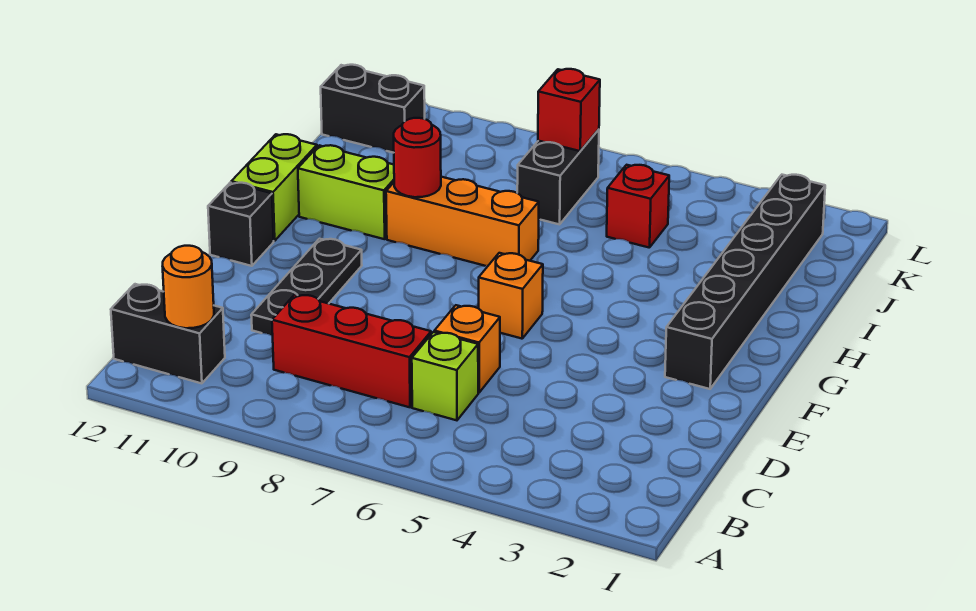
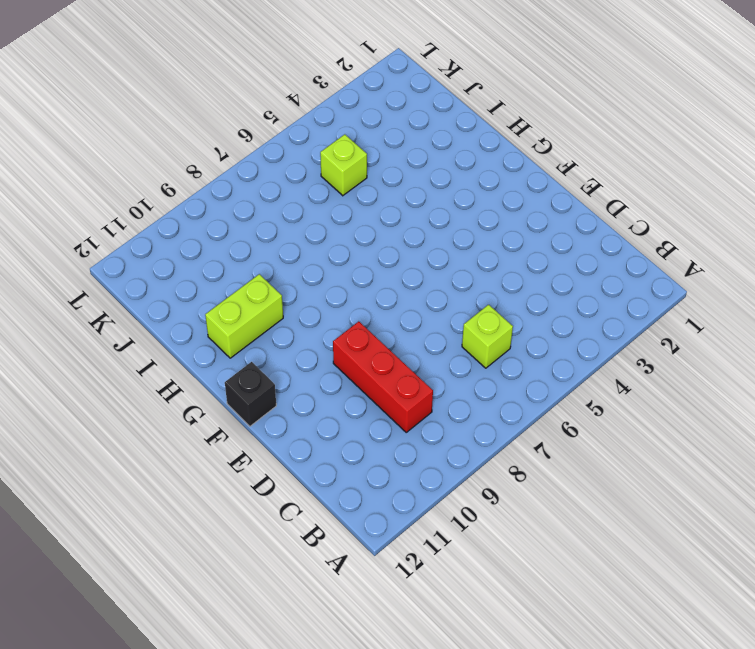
red brick C9:E9 level 1 -> red brick C7:C9 level 1
lime brick J5 level 1 -> red brick J5 level 1
none -> black brick B11:B12 level 1
none -> orange brick D6 level 1
none -> black plate D10:F10 level 1

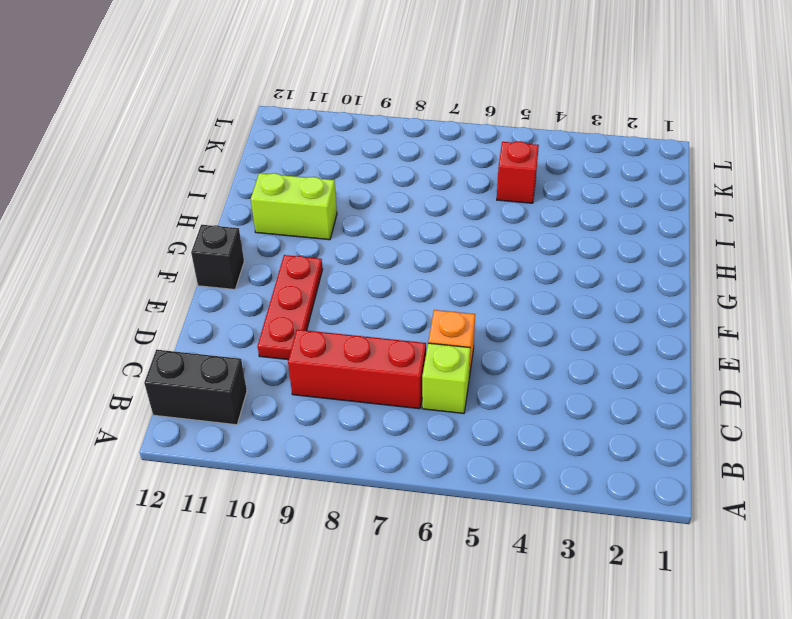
red plate D10:F10 level 1 -> black plate D10:F10 level 1
none -> black brick F2:K2 level 1
none -> orange brick F6 level 1
none -> lime brick G12:H12 level 1

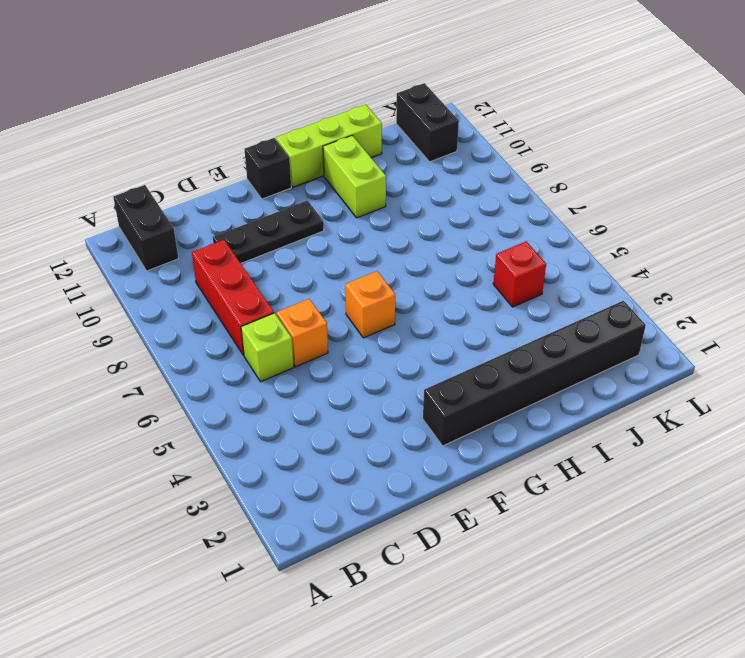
lime brick G12:I12 level 1 -> lime brick G12:H12 level 1
none -> orange brick H7:H9 level 1
none -> black brick J7:K7 level 1
none -> orange round brick B11 level 2

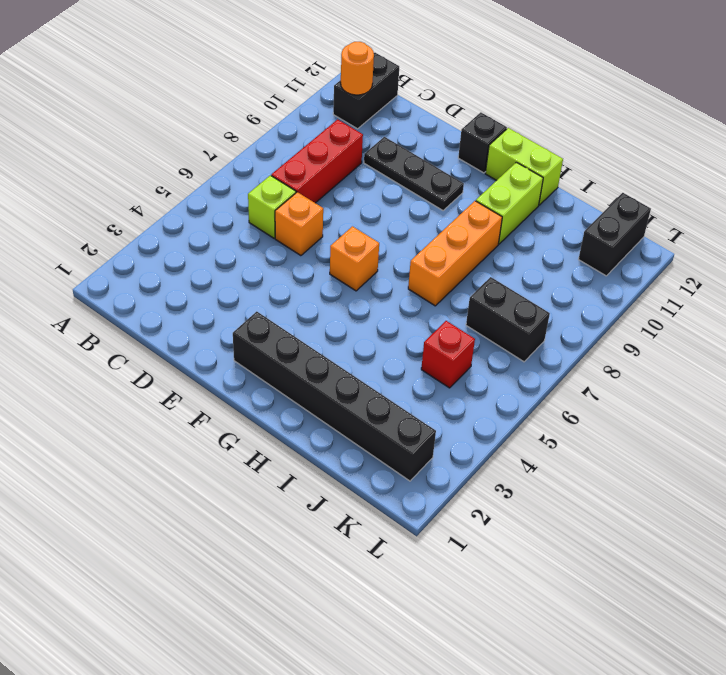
none -> red round brick H9 level 2
none -> red brick K7 level 2

